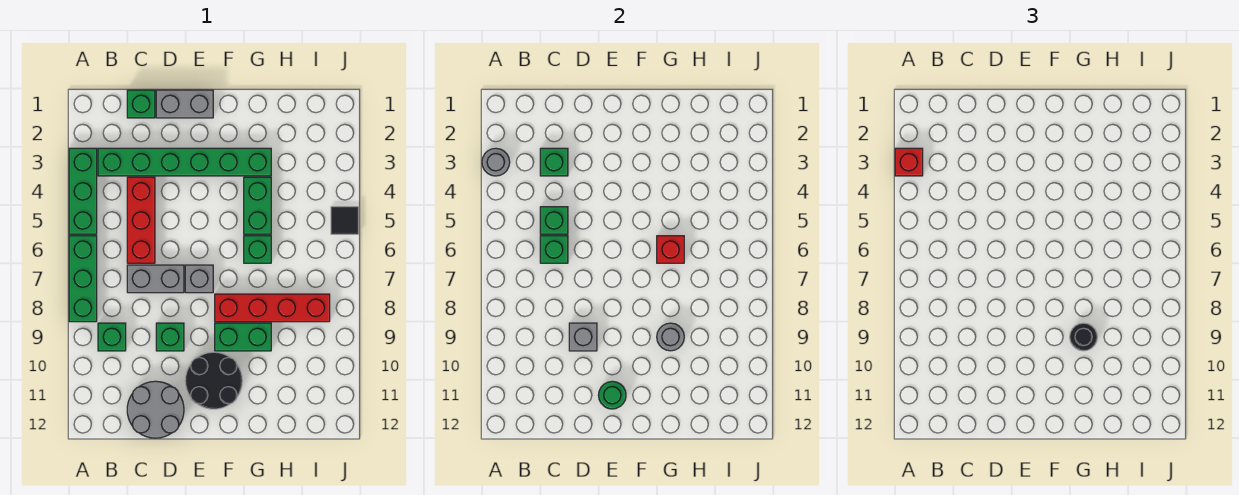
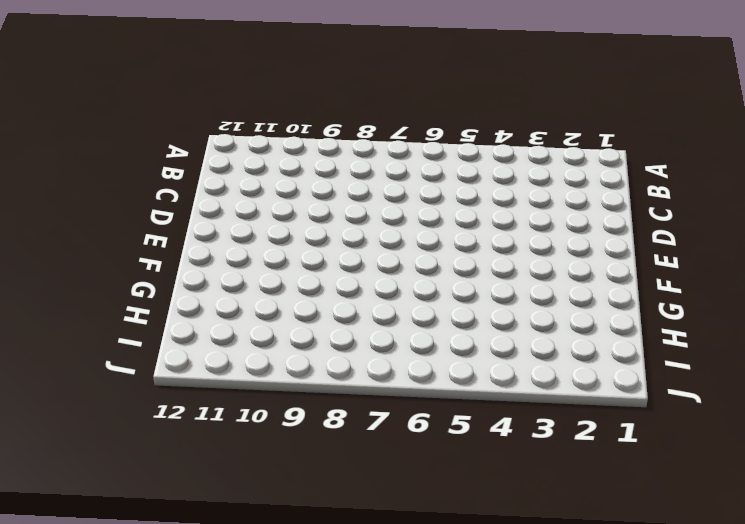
none -> green brick A3:A5 level 1
none -> green brick A6:A8 level 1
none -> green brick B3:G3 level 1

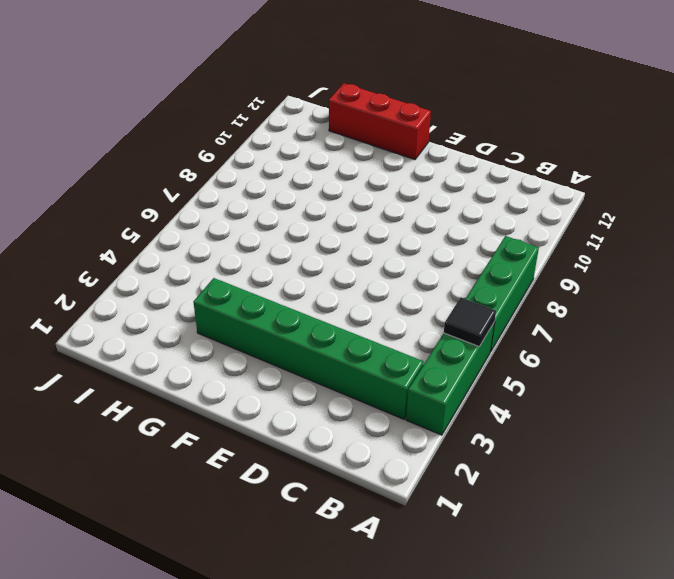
black tile A5 level 2 -> black tile J5 level 1
red brick F12:H12 level 1 -> red brick C4:C6 level 1
none -> green brick B9 level 1
none -> green brick C1 level 1
none -> grey brick C7:D7 level 1

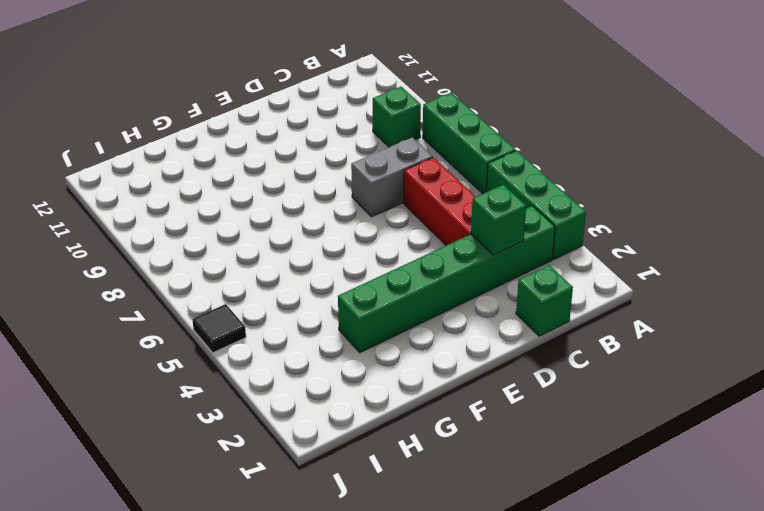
none -> grey round brick C11:D12 level 1
none -> grey brick D1:E1 level 1
none -> green brick D9 level 1

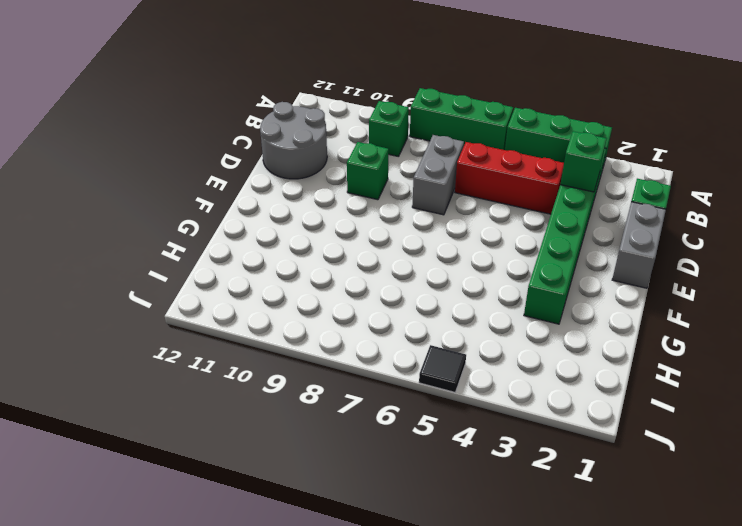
none -> grey brick E7 level 1
none -> black round brick E10:F11 level 1
none -> red brick F8:I8 level 1

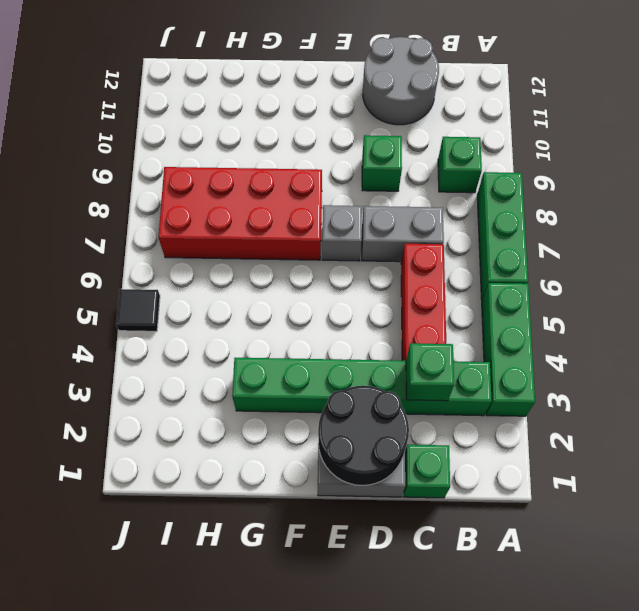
black round brick D1:E2 level 2 -> black round brick E10:F11 level 1
red brick F7:I8 level 1 -> red brick F8:I8 level 1
none -> green brick F9:G9 level 1
none -> green brick G4:G5 level 1
none -> green brick G6 level 1

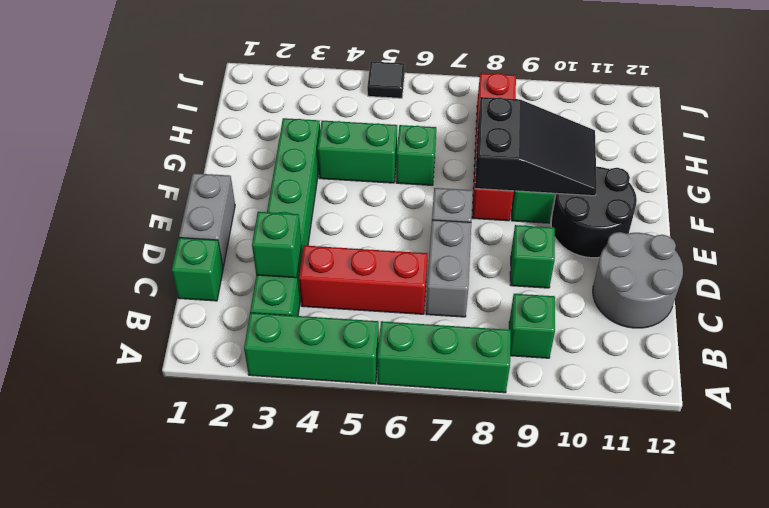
black slope F8:G10 level 2 top 8 -> grey round brick G9 level 2
none -> grey round brick A3 level 2
none -> green brick C5 level 2
none -> green brick C6 level 2

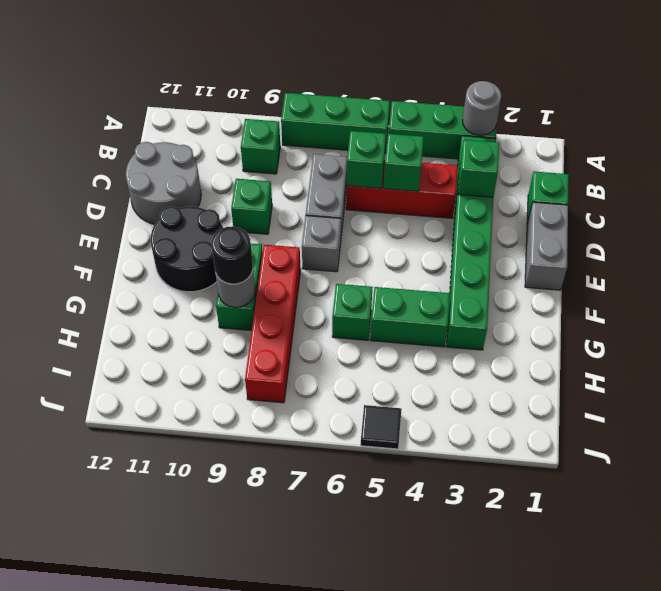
none -> grey brick D9 level 2
none -> green round brick E11 level 2
none -> red brick G6 level 2

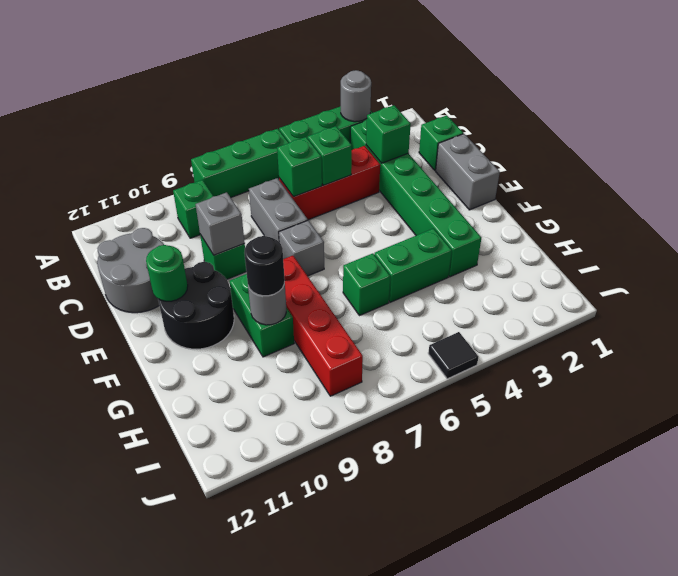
none -> red brick G6 level 2
none -> red brick A3 level 3

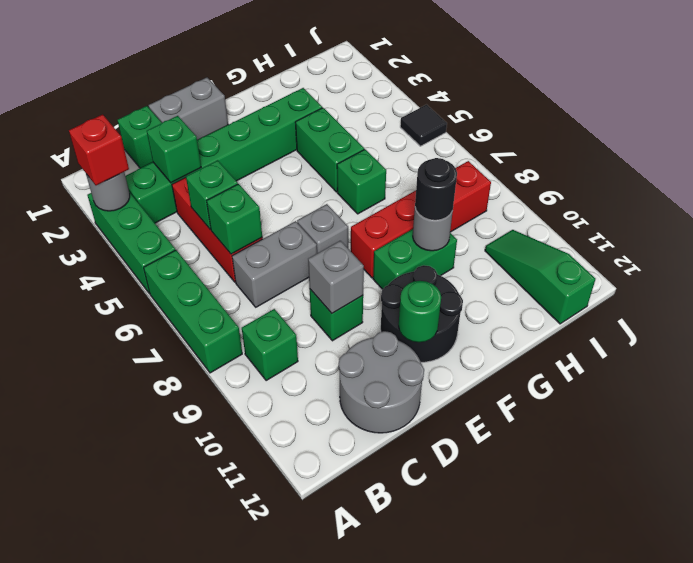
green slope I10:I12 level 1 top 12 -> none
none -> red brick G6 level 2

